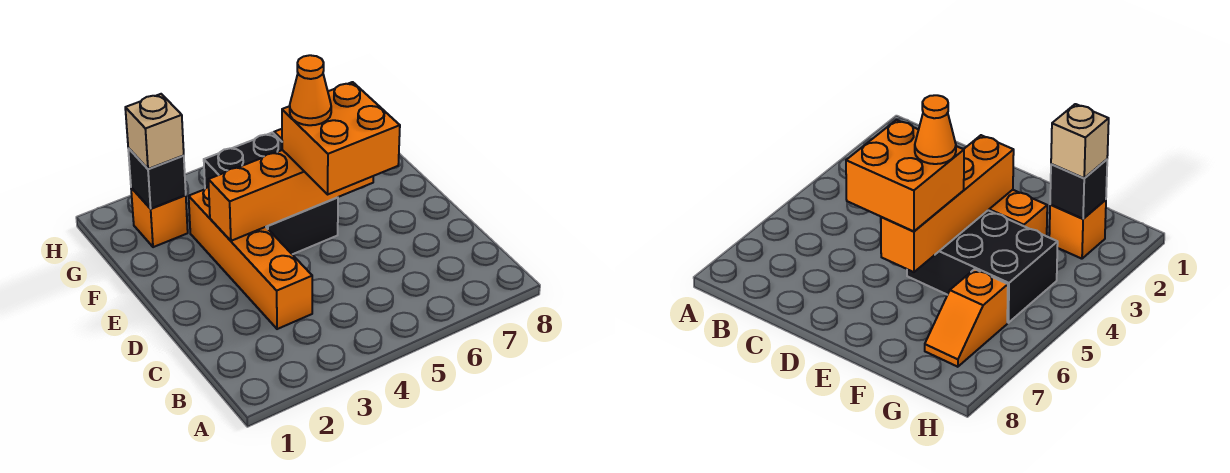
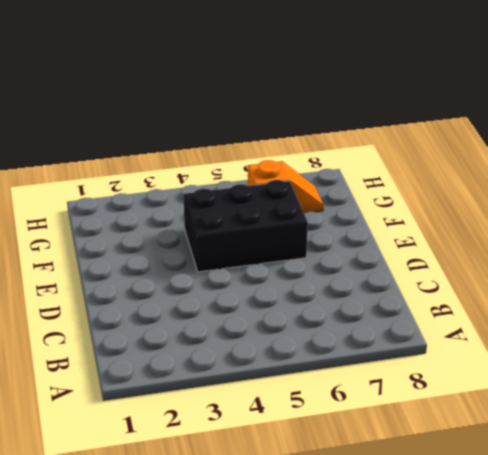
black brick E4:F6 level 1 -> black brick E4:G5 level 1
none -> orange brick C3:F3 level 1
none -> orange brick G2 level 1

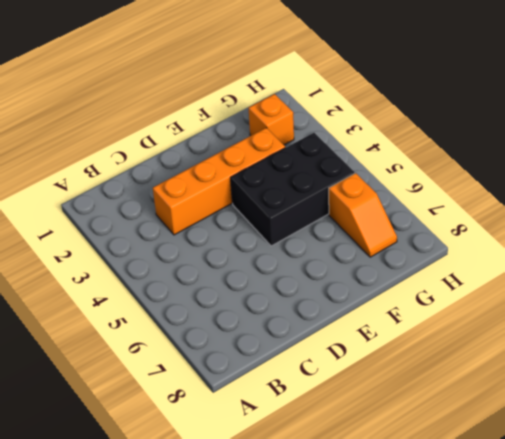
none -> orange brick E3:E6 level 2
none -> black brick G2 level 2

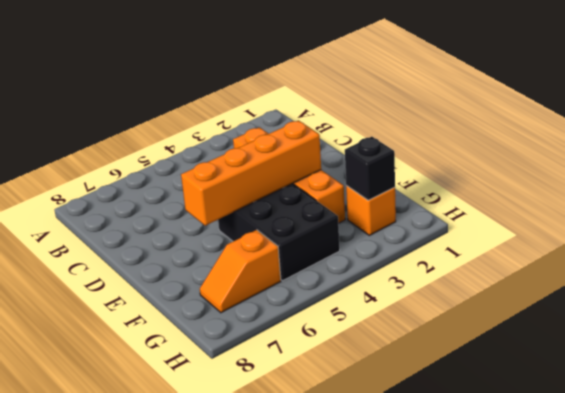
none -> orange brick D5:E6 level 3
none -> tan brick G2 level 3

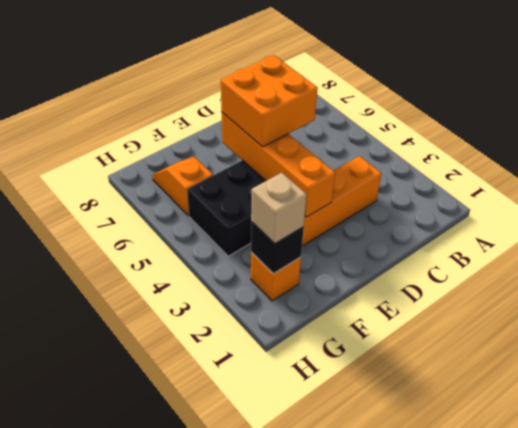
none -> orange cone E5 level 4

